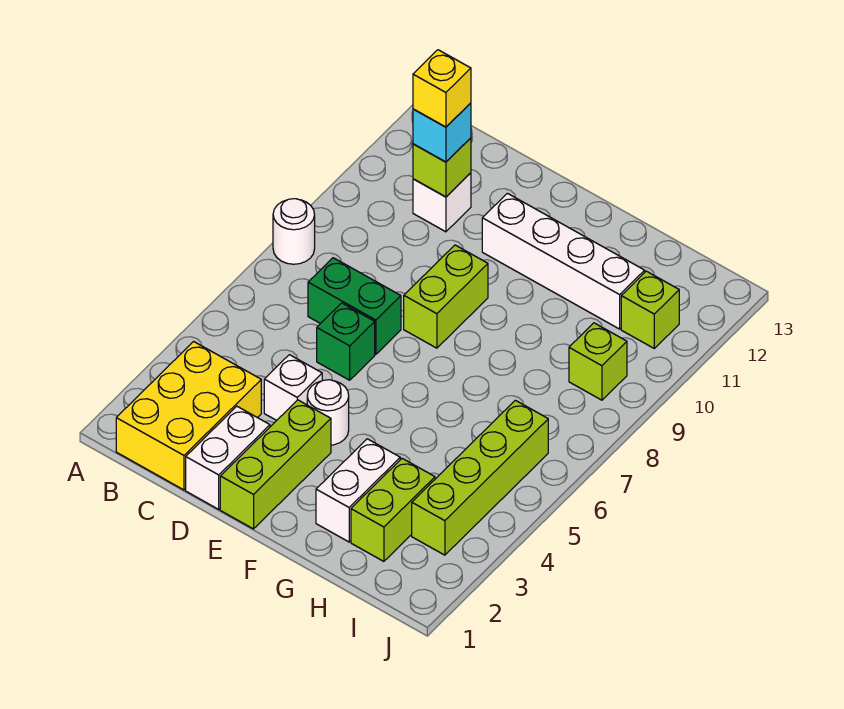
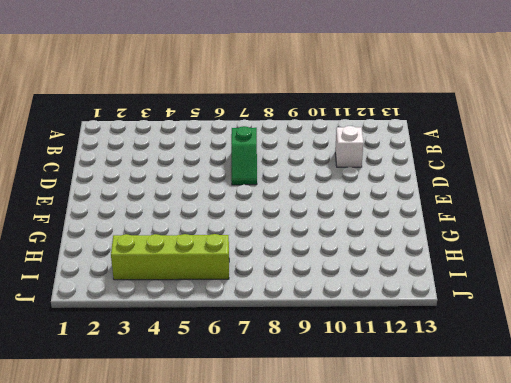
green slope C7:D7 level 1 top C -> green brick C7:D7 level 1
none -> white round brick A8 level 1
none -> yellow brick B1:C3 level 1
none -> white brick D1:D2 level 1

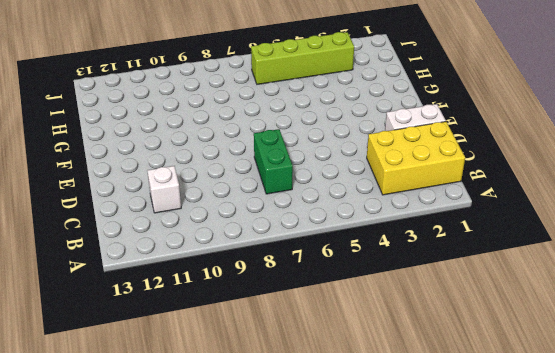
none -> white round brick A8 level 1
none -> white brick D4 level 1
none -> green brick D6 level 1

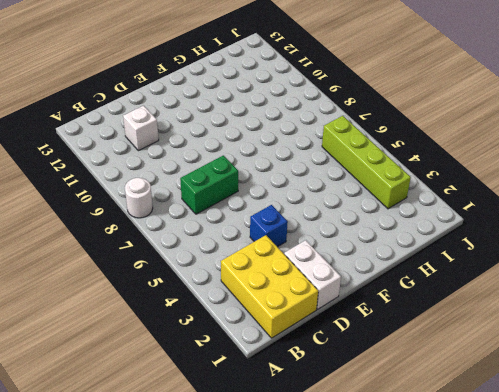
blue brick D4 level 1 -> white brick D4 level 1
none -> green brick D6 level 1
none -> lime brick E1:E3 level 1
none -> white round brick E4 level 1

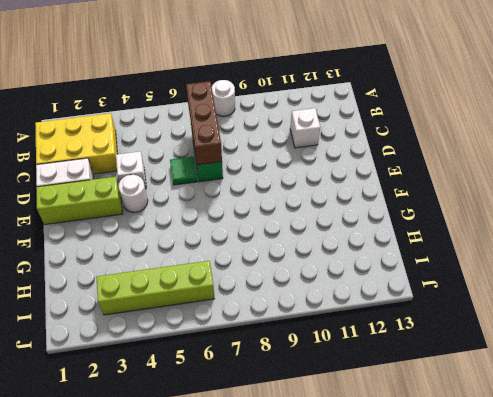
brown brick B7:D7 level 2 -> none
green tile D6 level 1 -> green brick D6 level 1
none -> lime brick E8:E9 level 1
none -> white brick E11:H11 level 1
none -> white brick G2:G3 level 1

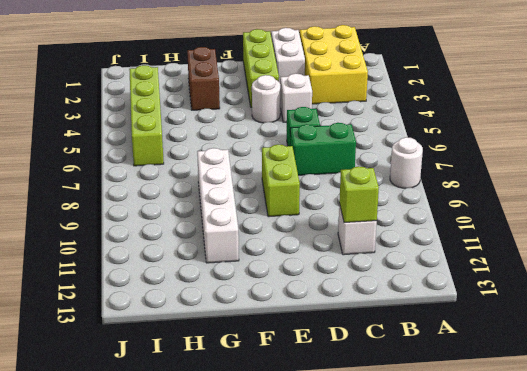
brown brick G2:G3 level 1 -> white brick G2:G3 level 1
white brick G8:G11 level 1 -> white brick E11:H11 level 1
none -> lime brick H2:H3 level 1
none -> lime brick I9 level 1
none -> lime brick I11 level 1

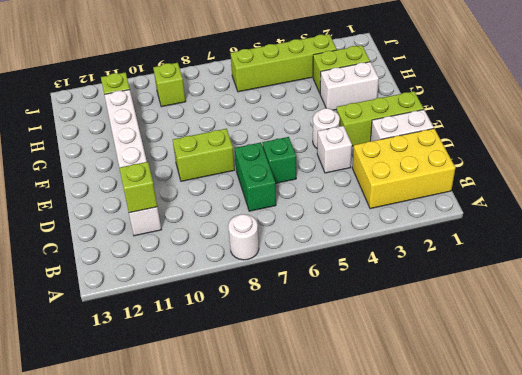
none -> cyan brick C11 level 3
none -> yellow brick C11 level 4

